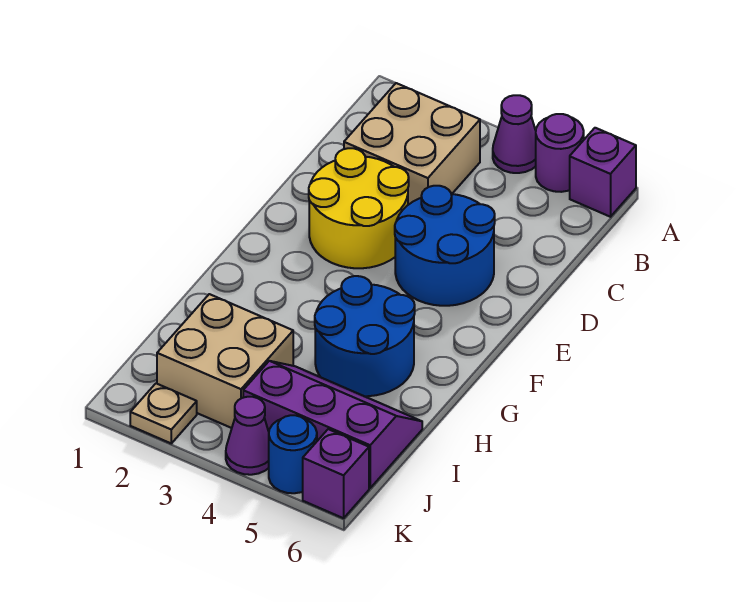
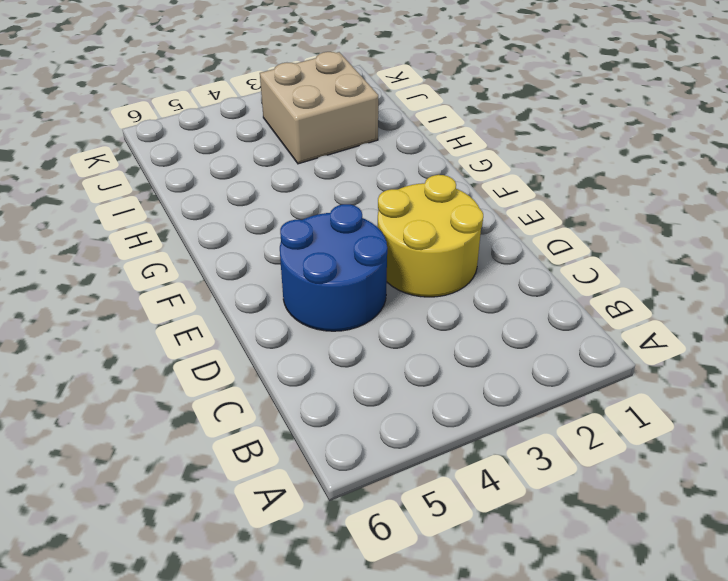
none -> purple cone A4 level 1
none -> purple round brick A5 level 1
none -> purple brick A6 level 1

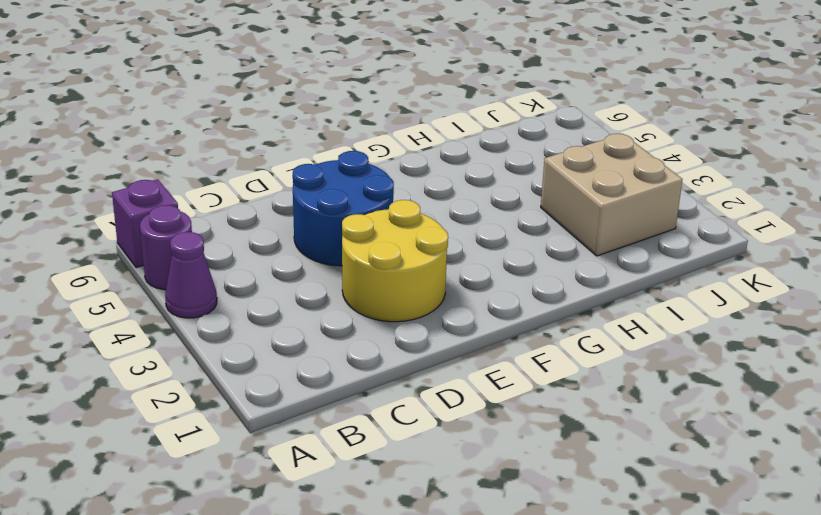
none -> tan brick B2:C3 level 1
none -> blue round brick G4:H5 level 1
none -> purple slope I4:J6 level 1 top J

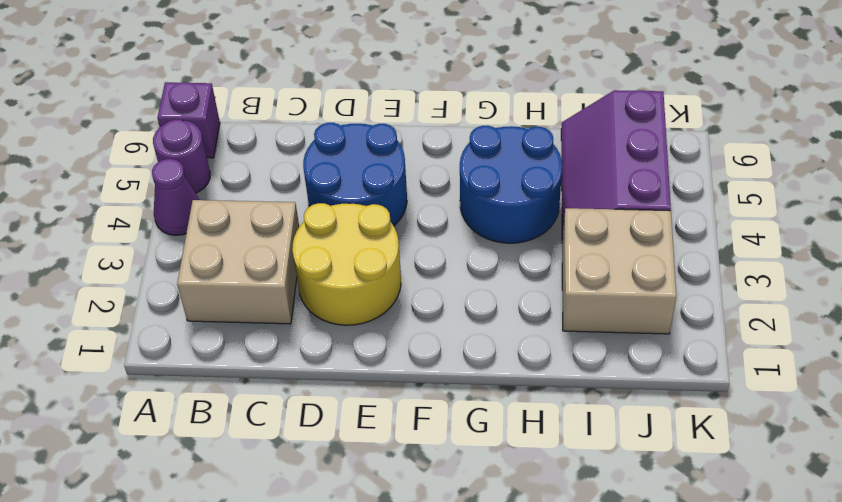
none -> tan plate K2 level 1
none -> purple cone K4 level 1
none -> blue round brick K5 level 1

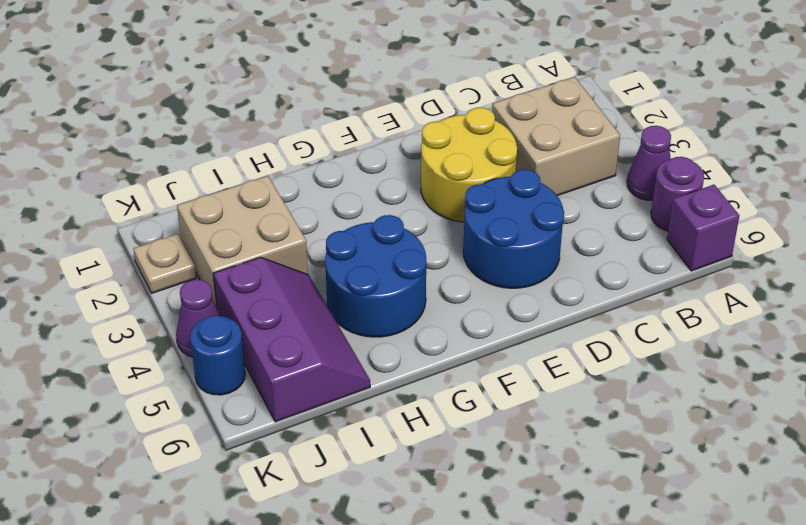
none -> purple brick K6 level 1

